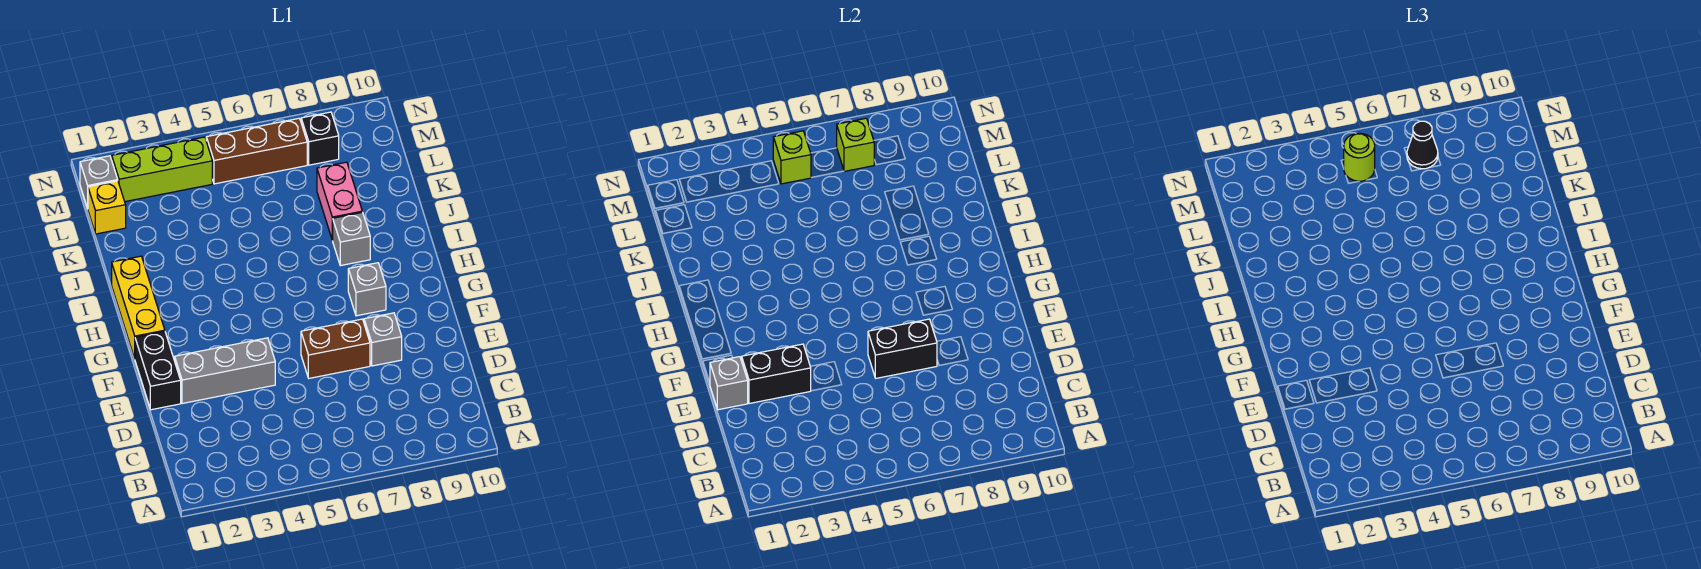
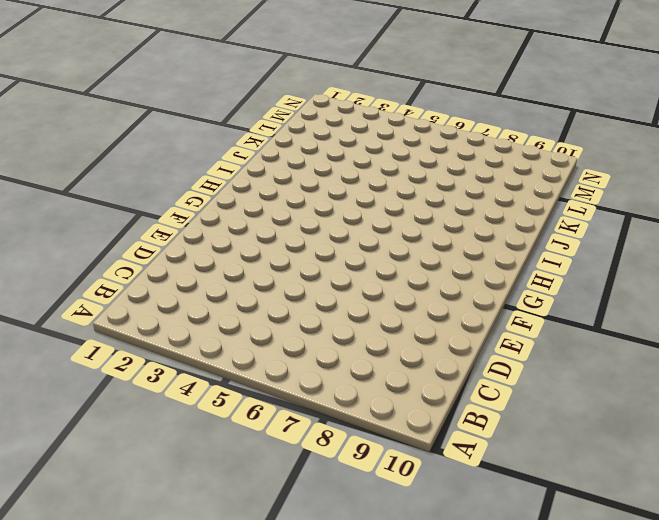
none -> black brick E1:F1 level 1
none -> grey brick E2:E4 level 1
none -> brown brick E6:E7 level 1

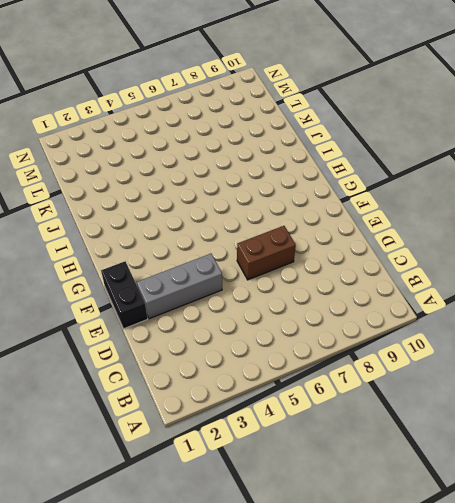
none -> grey brick E8 level 1
none -> yellow brick G1:I1 level 1
none -> grey brick G8 level 1

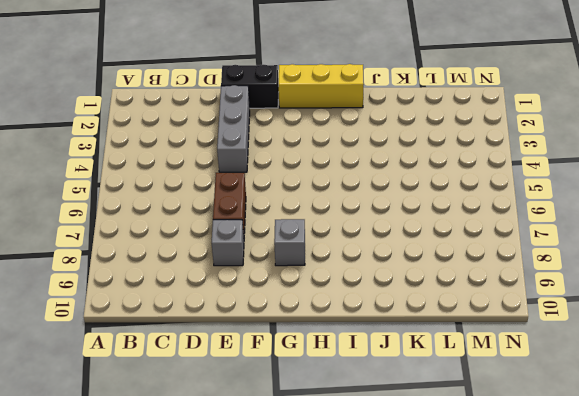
none -> grey brick I8 level 1
none -> pink brick J8:K8 level 1
none -> yellow brick L1 level 1

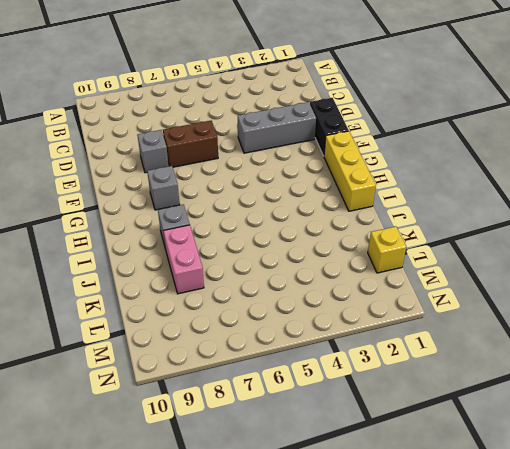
none -> grey brick M1 level 1
none -> lime brick M2:M4 level 1
none -> brown brick M5:M7 level 1

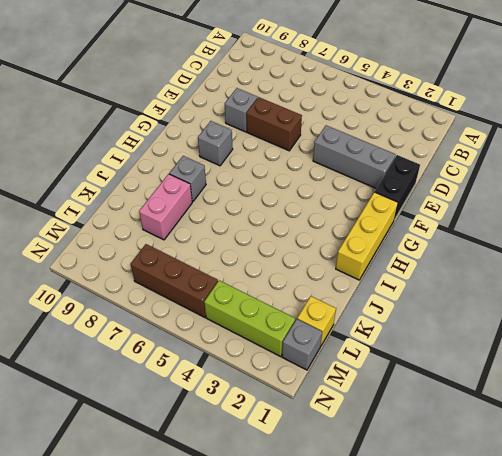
none -> black brick M8 level 1
none -> grey brick E1 level 2
none -> black brick E2:E3 level 2

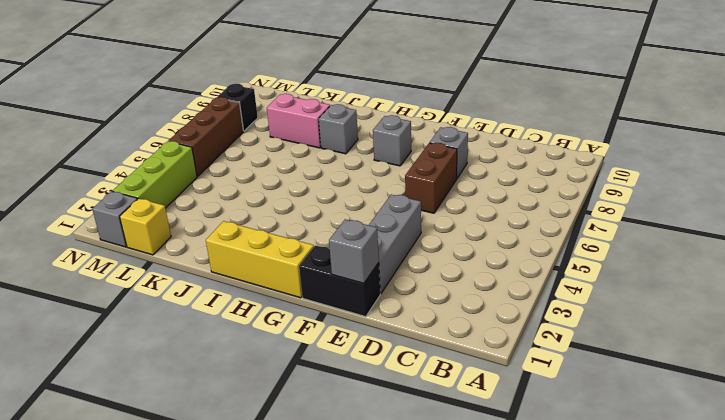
none -> black brick E2:E3 level 2
none -> black brick E6:E7 level 2
none -> lime brick M5 level 2

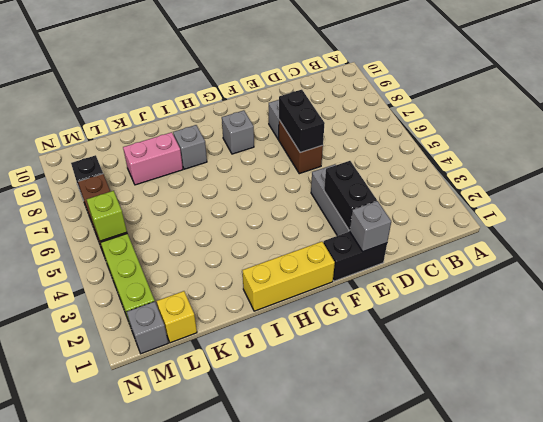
none -> lime brick M7 level 2
none -> lime round brick M5 level 3
none -> black cone M7 level 3

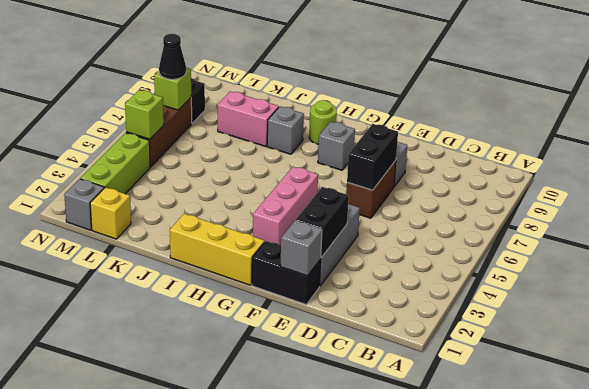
pink brick G3:G5 level 1 -> none
lime round brick H9 level 1 -> lime round brick M5 level 3

